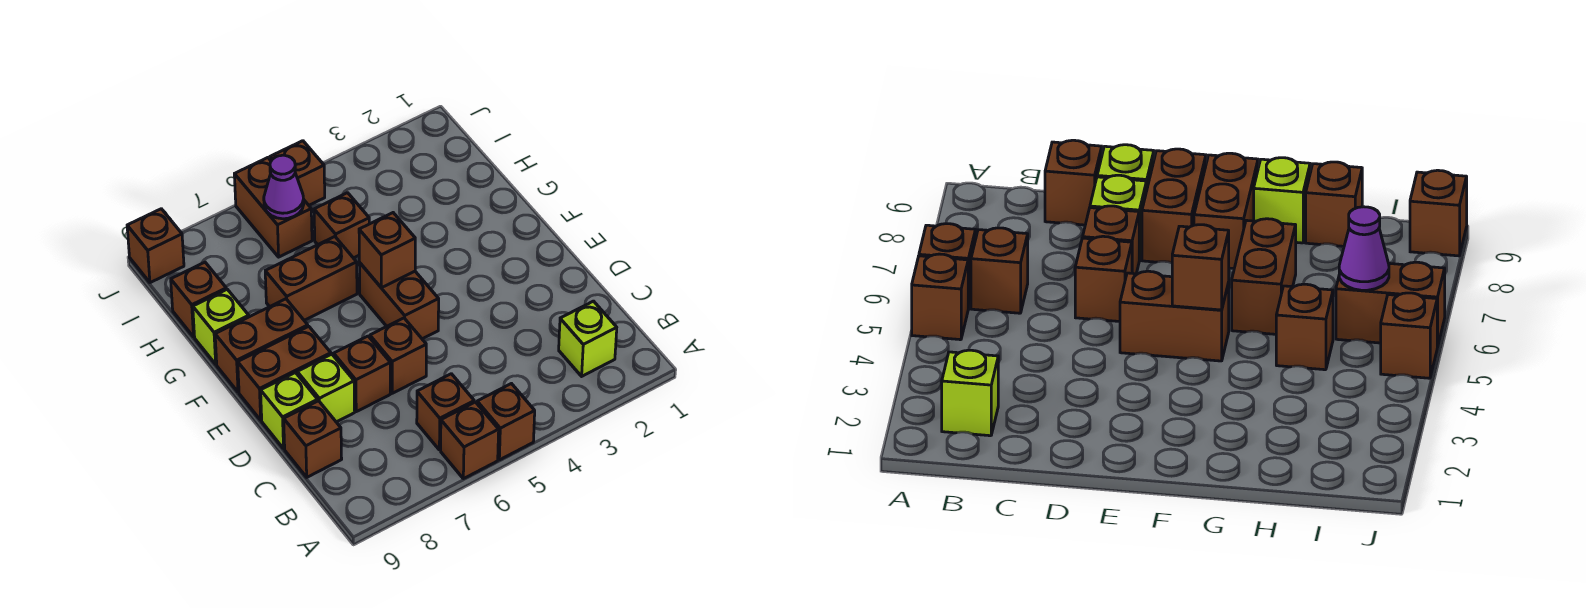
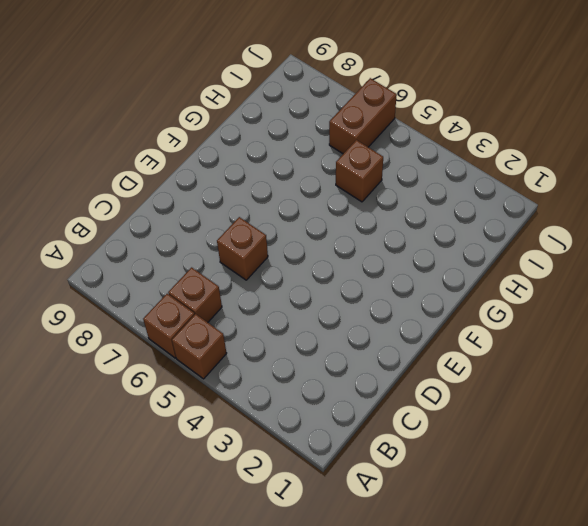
none -> lime brick B2 level 1
none -> brown brick C9 level 1
none -> brown brick D7 level 1

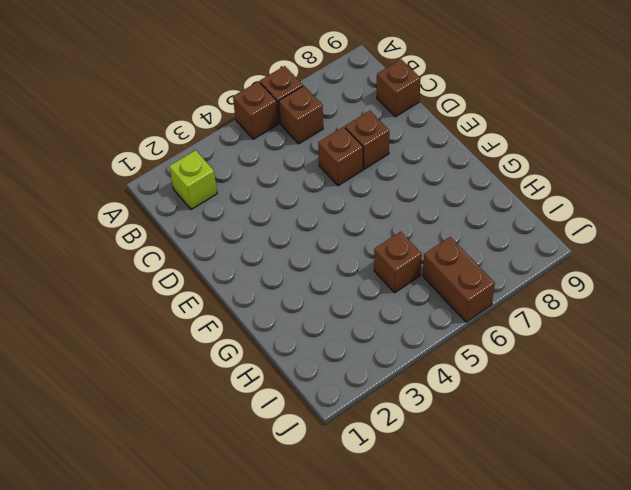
none -> lime brick D8 level 1
none -> lime brick D9 level 1
none -> brown brick E5:F5 level 1

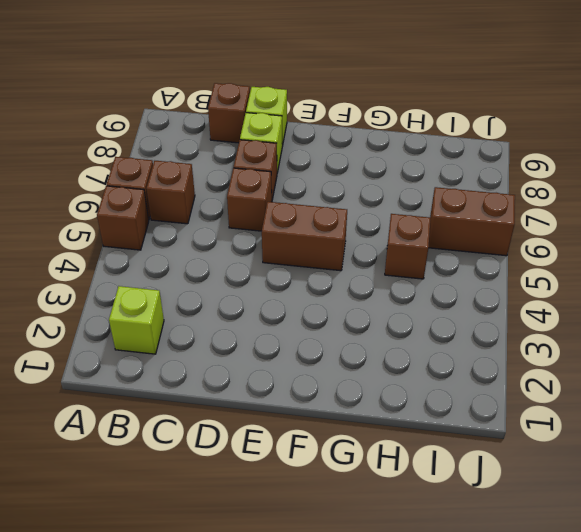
none -> brown brick E8:E9 level 1
none -> brown brick F8:F9 level 1
none -> brown brick G6:G7 level 1

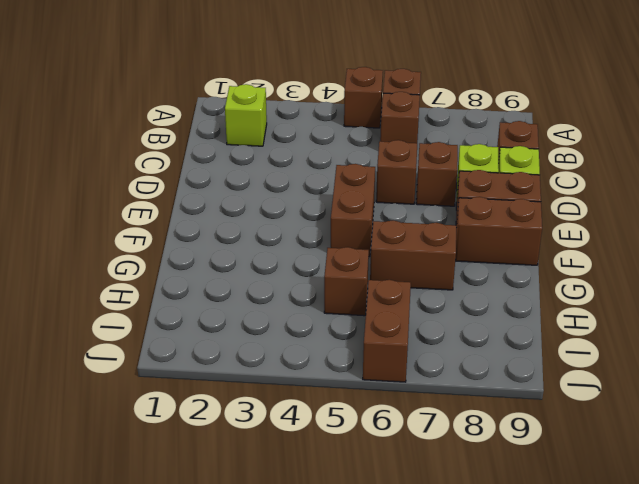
none -> lime brick G9 level 1
none -> brown brick H9 level 1
none -> brown brick J5 level 1

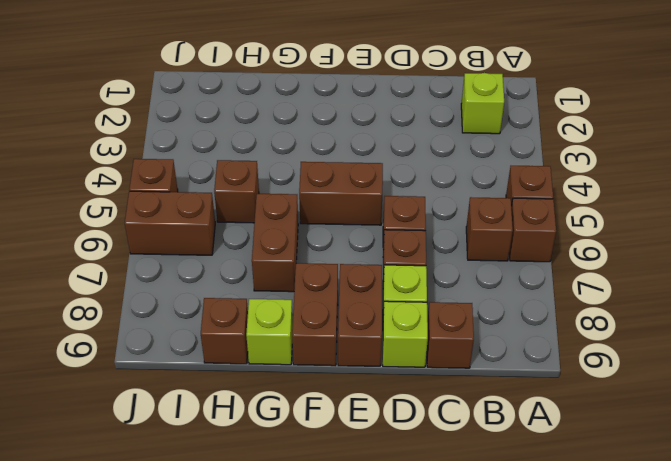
none -> brown brick J9 level 1
none -> brown brick F5 level 2
none -> purple cone I6 level 2

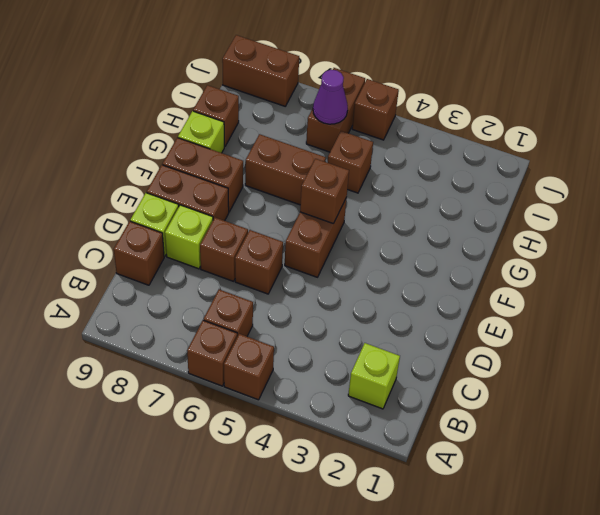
brown brick J8:J9 level 1 -> brown brick J9 level 1

